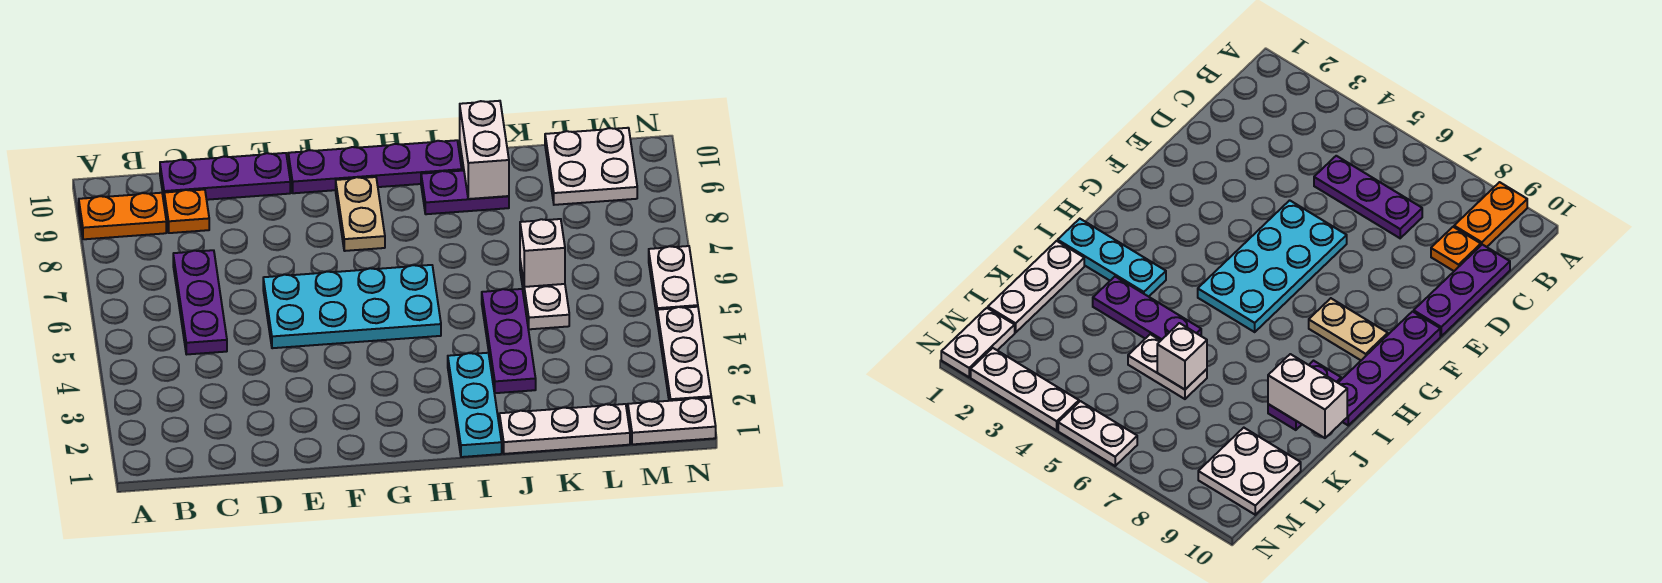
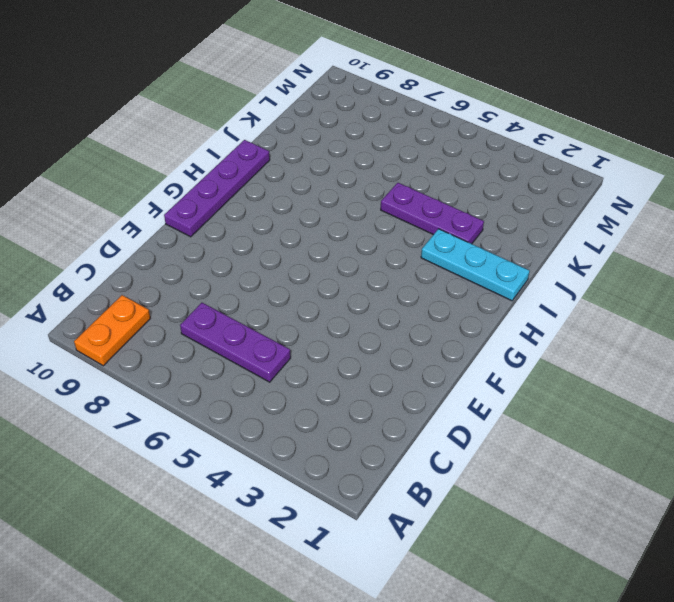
none -> orange plate C9 level 1
none -> purple plate C10:E10 level 1
none -> cyan plate E5:H6 level 1

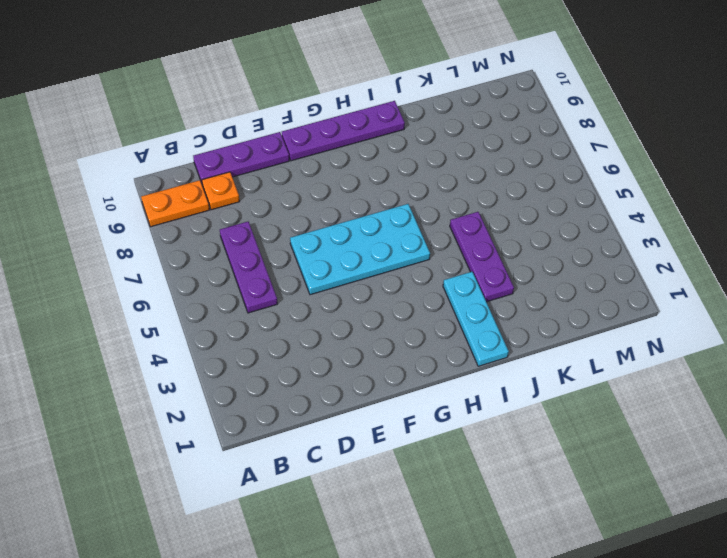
none -> tan plate G8:G9 level 1
none -> purple plate I9:J9 level 1
none -> white plate J1:L1 level 1

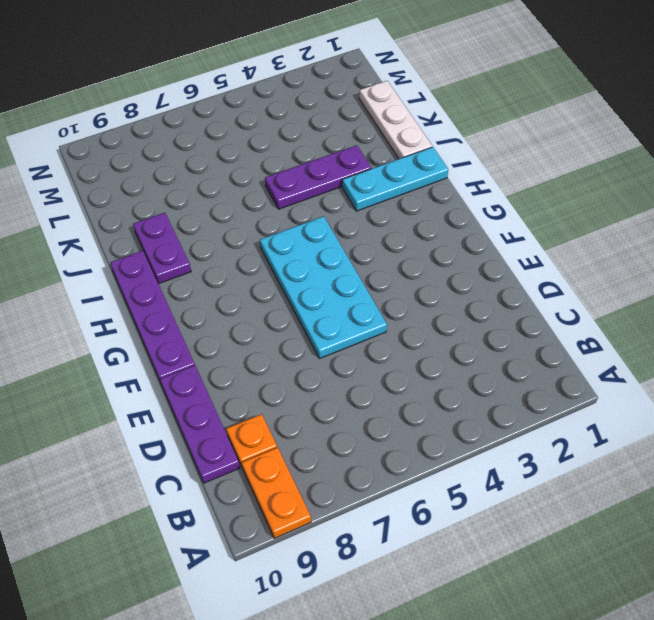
none -> purple plate C5:C7 level 1
none -> tan plate G8:G9 level 1
none -> white plate K5:K6 level 1

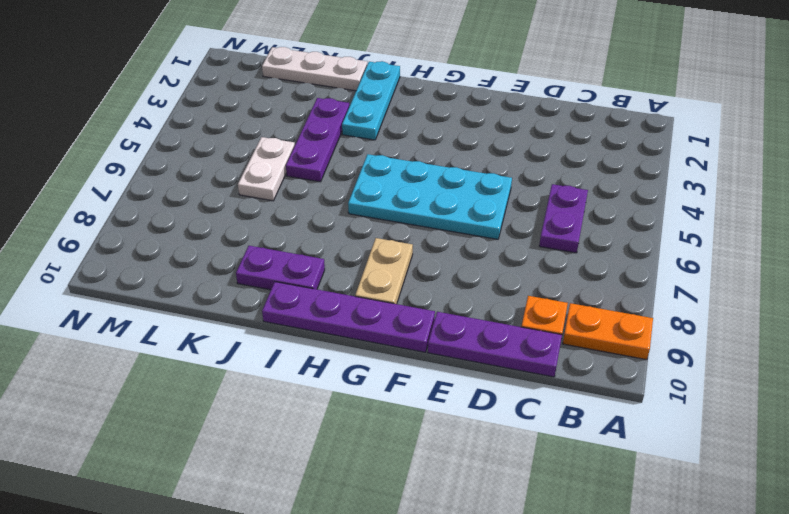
purple plate C5:C6 level 1 -> purple plate C5:C7 level 1
none -> white plate L9:M10 level 1
none -> white plate M1:N1 level 1
none -> white plate N2:N4 level 1

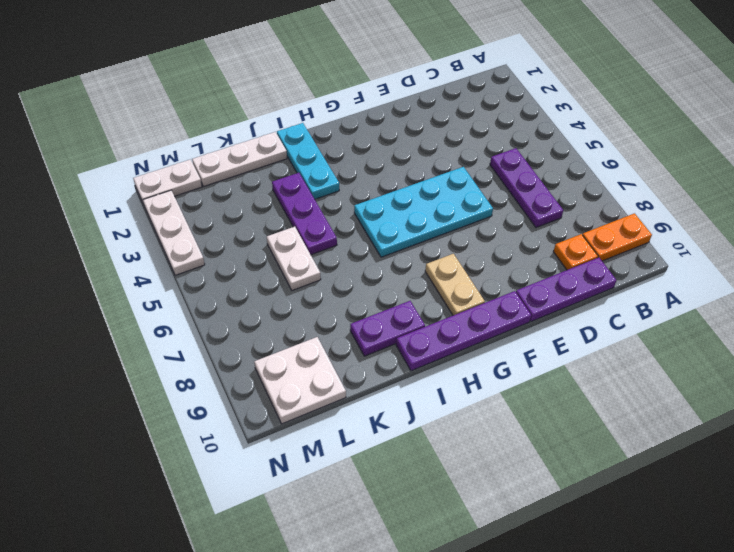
none -> white plate N5:N6 level 1
none -> white brick J9:J10 level 2
none -> white brick K6 level 2

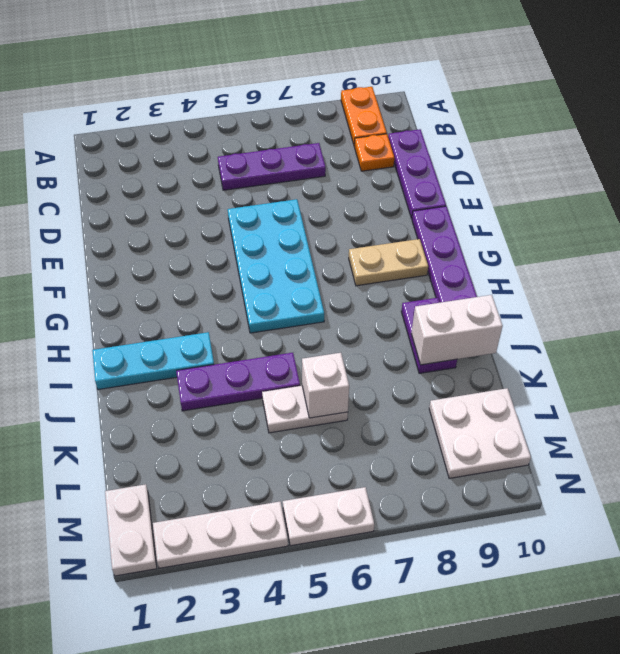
none -> white plate J1:L1 level 1

